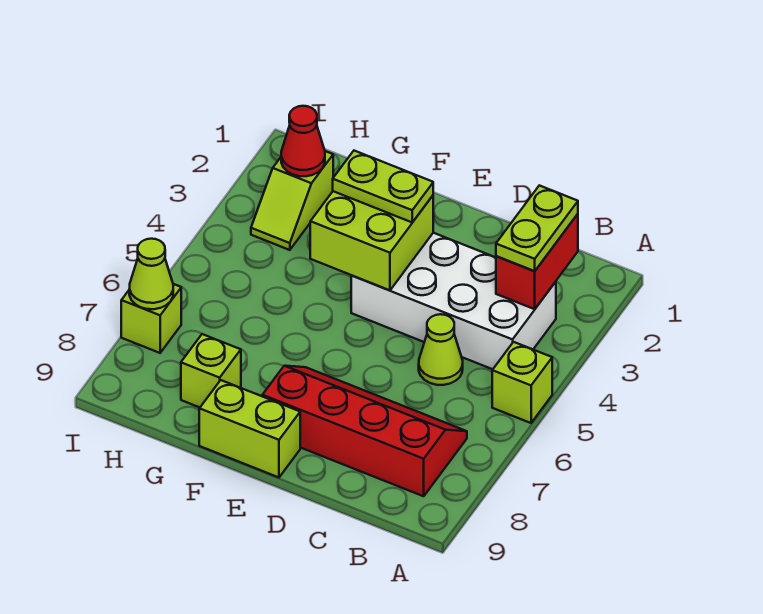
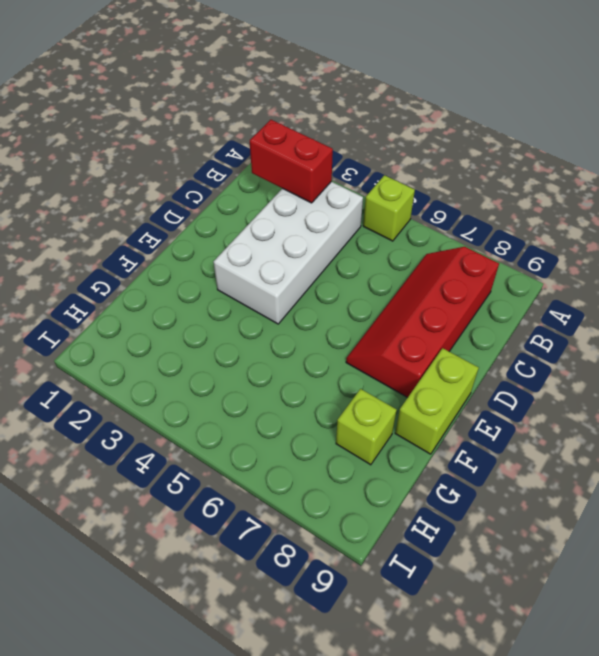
none -> lime cone C5 level 1
none -> lime slope H2:H3 level 1 top 2
none -> lime brick I7 level 1

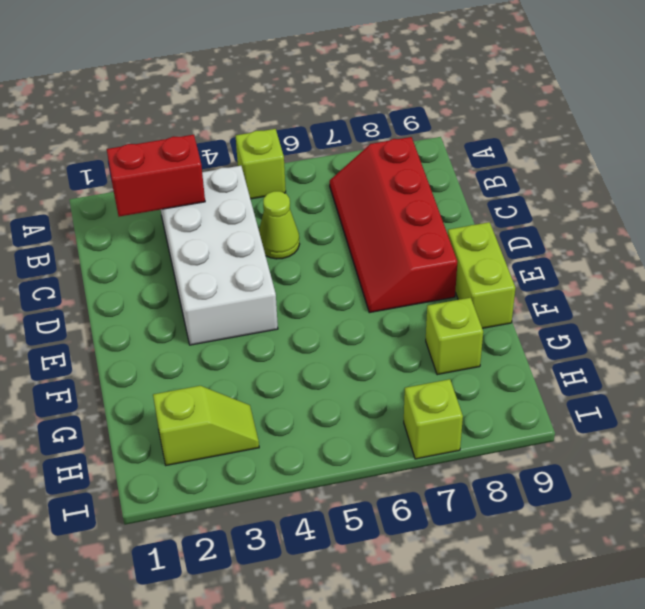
none -> lime brick E3:F4 level 2
none -> red cone H2 level 2
none -> lime cone I7 level 2

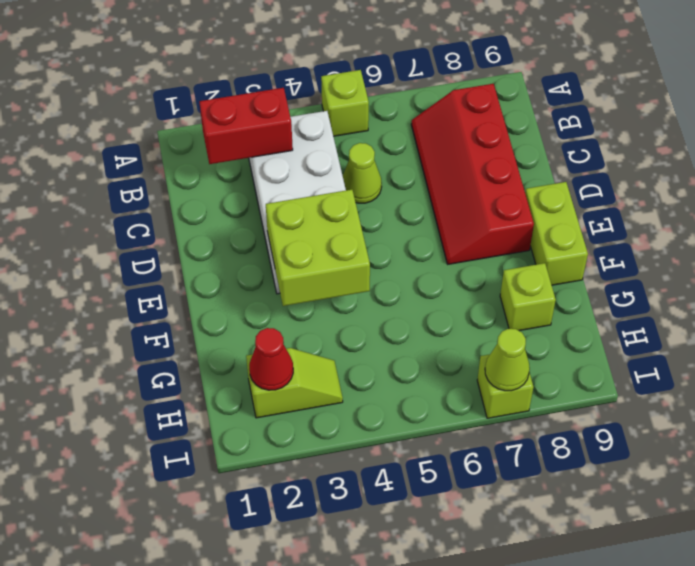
none -> lime plate B2:B3 level 3
none -> lime plate E3:F3 level 3

